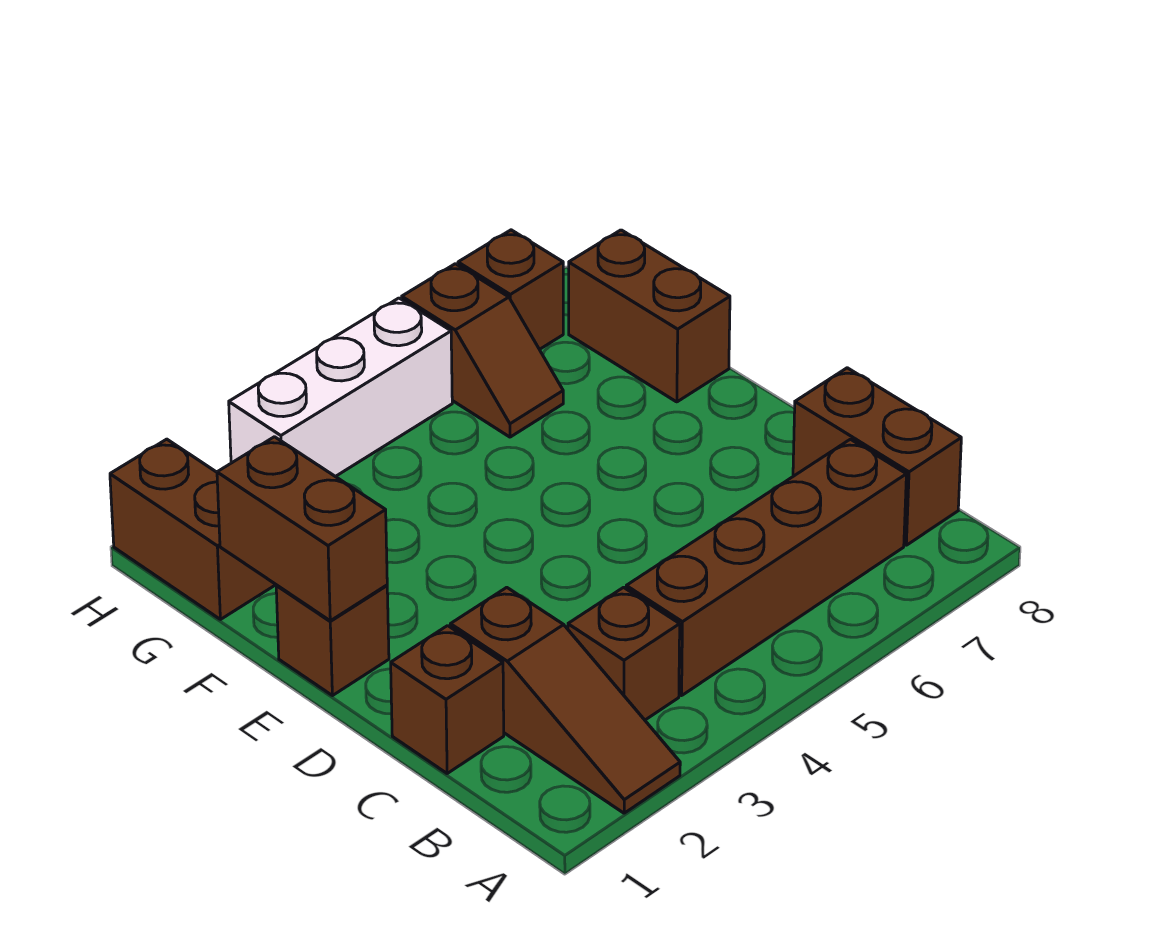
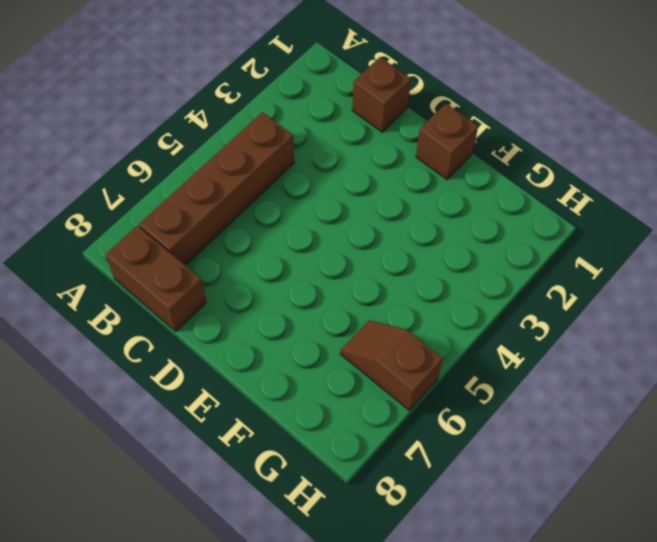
none -> brown slope A2:C2 level 1 top C
none -> brown brick B3 level 1
none -> brown brick F8:G8 level 1

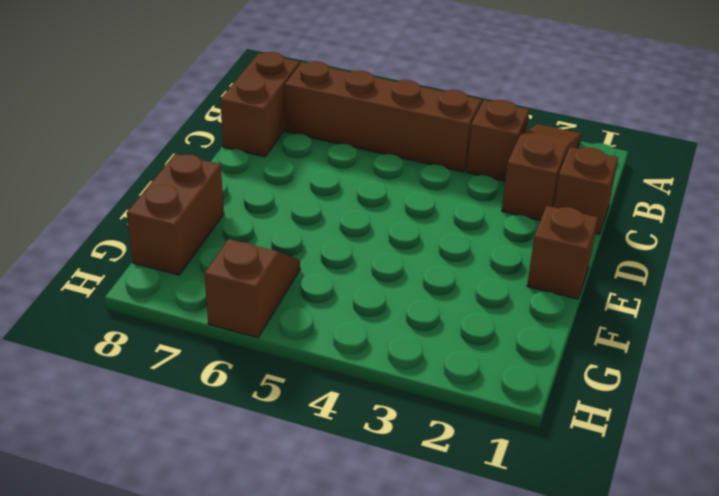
none -> brown brick G1:H1 level 1
none -> white brick H3:H5 level 1
none -> brown brick H7 level 1

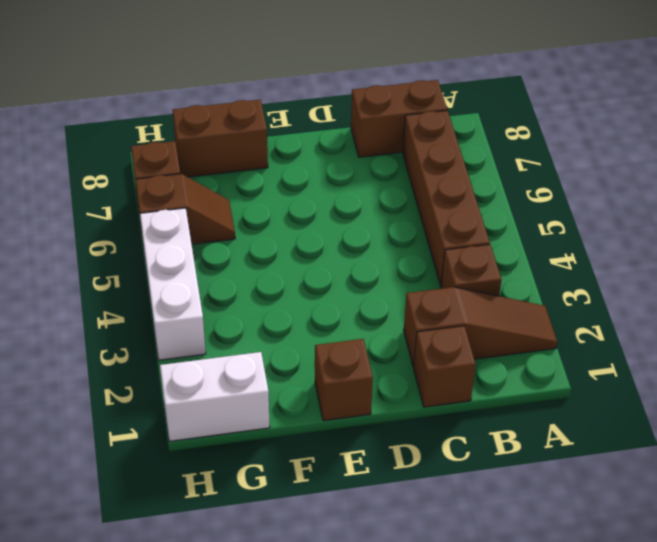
white brick G1:H1 level 1 -> brown brick G1:H1 level 1
none -> brown brick E1:F1 level 2

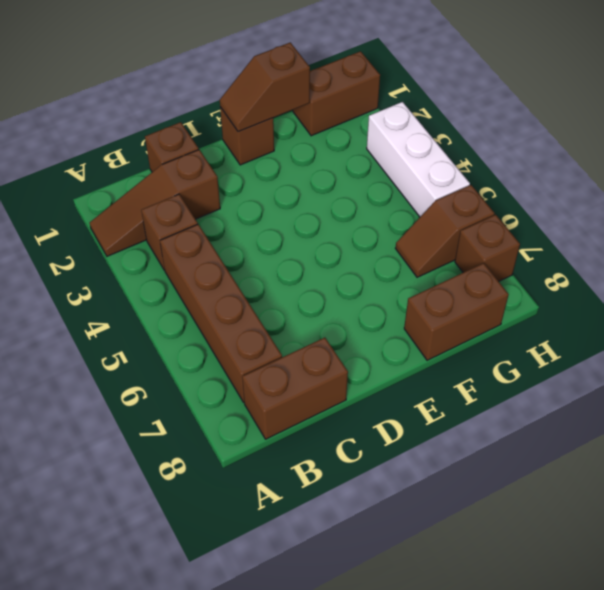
brown slope E1:F1 level 2 top F -> brown brick E1:F1 level 2

